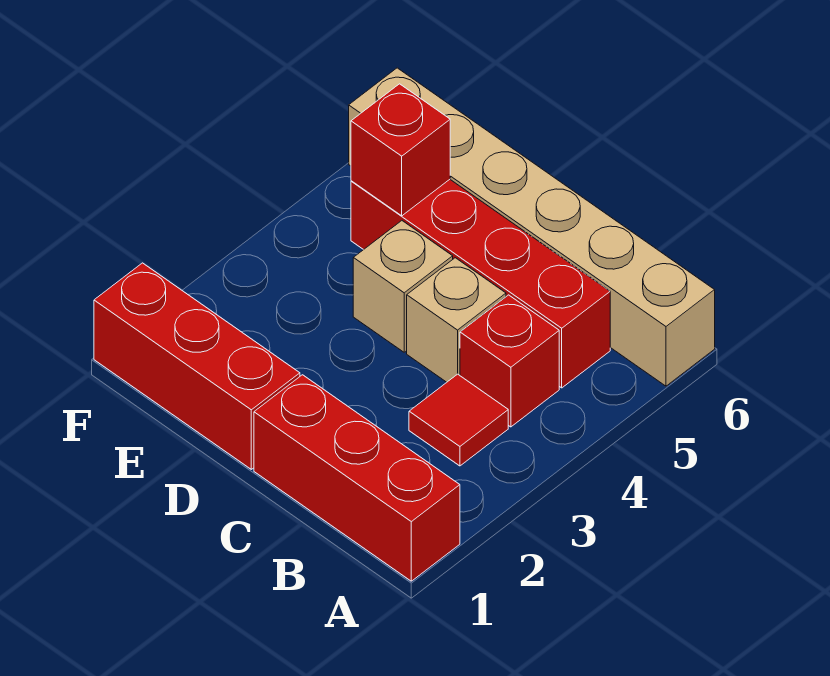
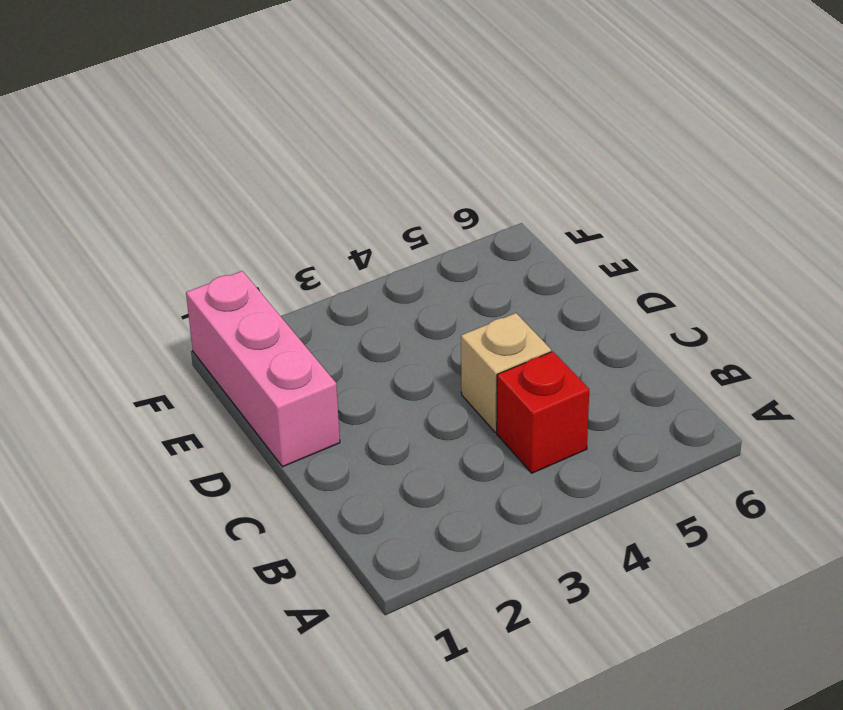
pink brick D1:F1 level 1 -> red brick D1:F1 level 1
none -> red brick A1:C1 level 1
none -> tan brick A6:F6 level 1

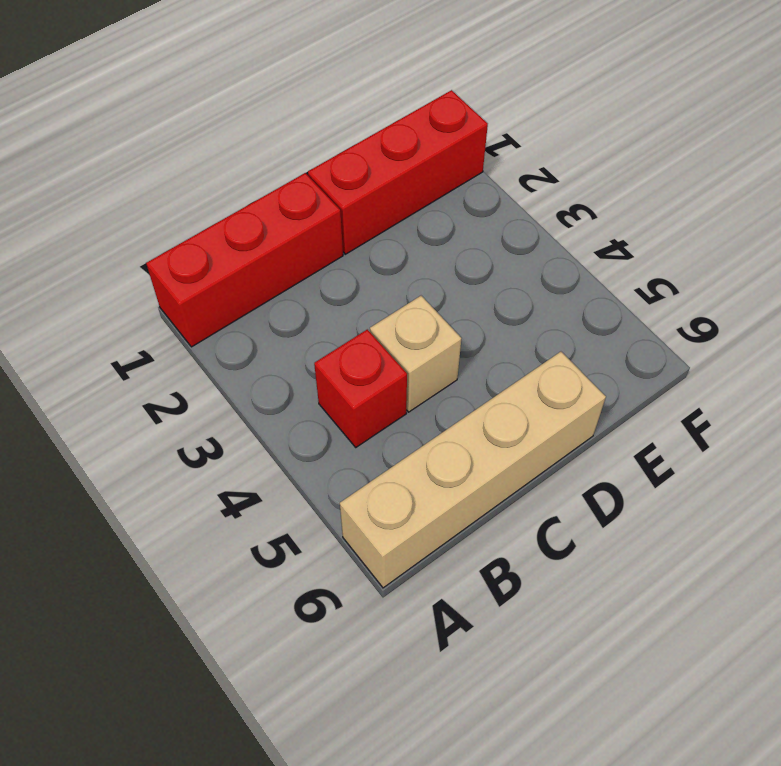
tan brick A6:D6 level 1 -> tan brick A6:F6 level 1
none -> red tile B3 level 1
none -> red brick B5:E5 level 1

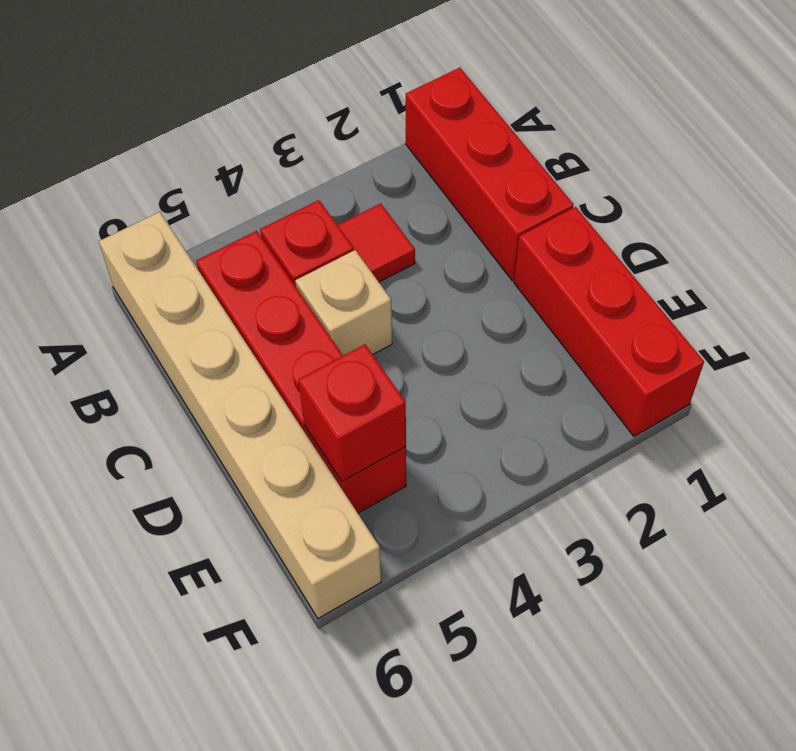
none -> tan brick D4 level 1

